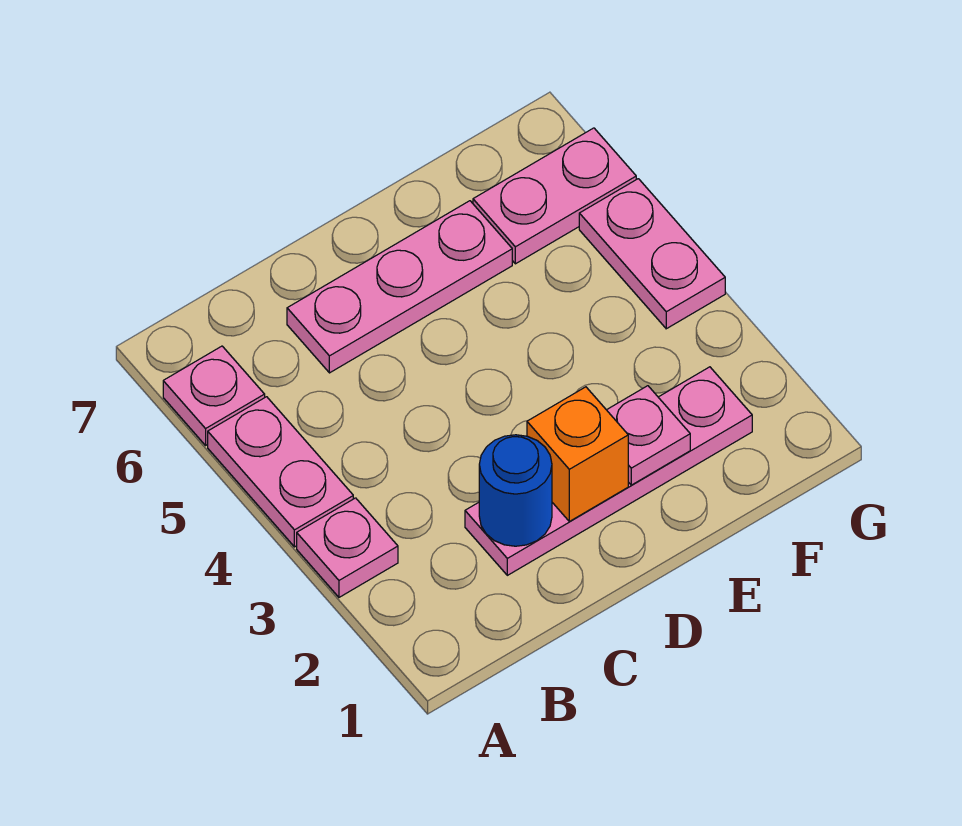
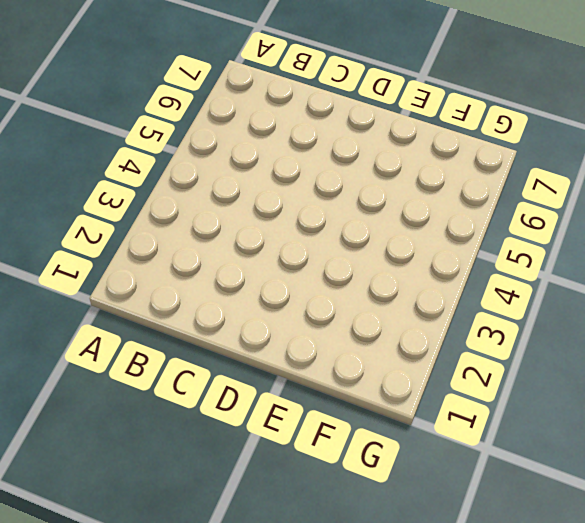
none -> pink plate A3 level 1
none -> pink plate A4:A5 level 1

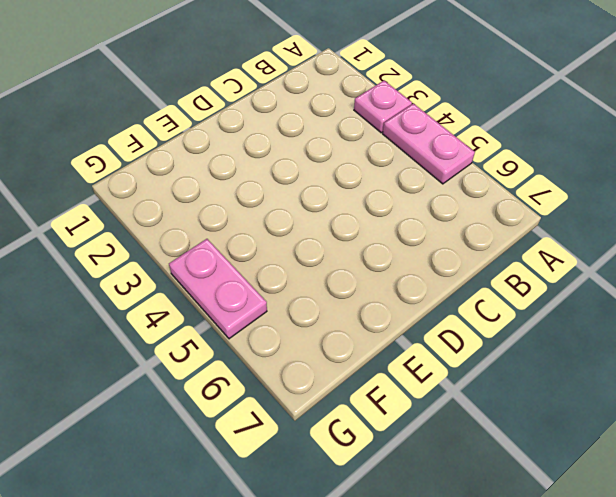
none -> pink plate A6 level 1
none -> pink plate C2:F2 level 1

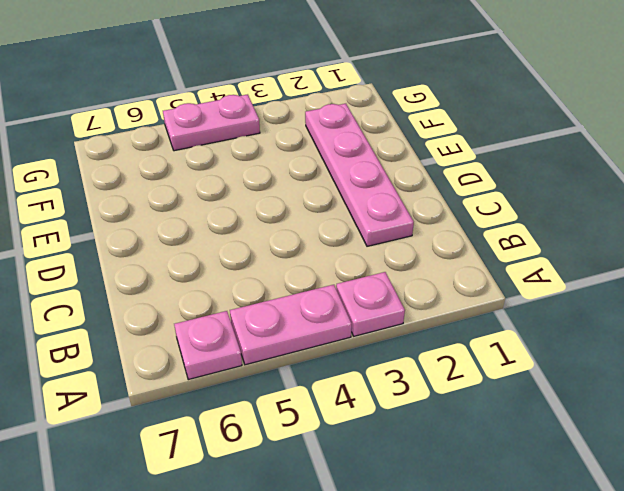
none -> pink plate C6:E6 level 1
none -> pink plate F6:G6 level 1

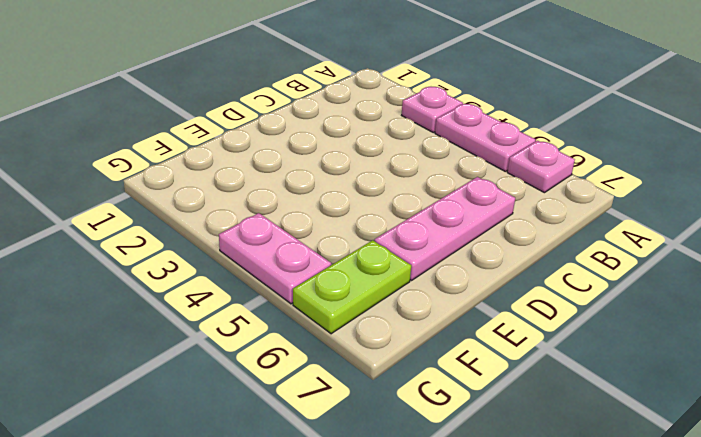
lime plate F6:G6 level 1 -> pink plate F6:G6 level 1
none -> pink plate C2:F2 level 1
none -> blue round brick C2 level 2

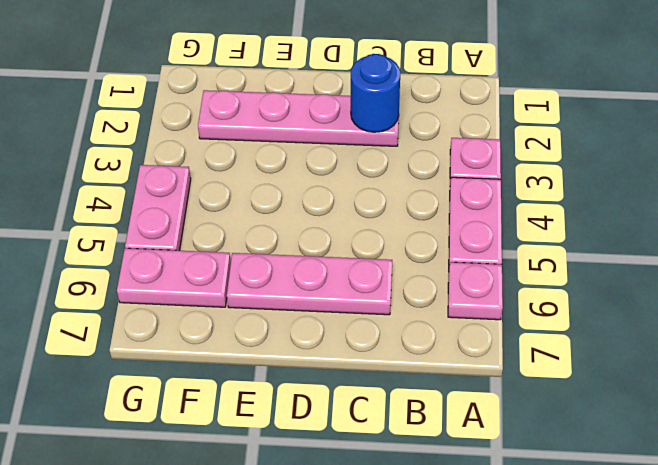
none -> orange brick D2 level 2
none -> pink plate E2 level 2

